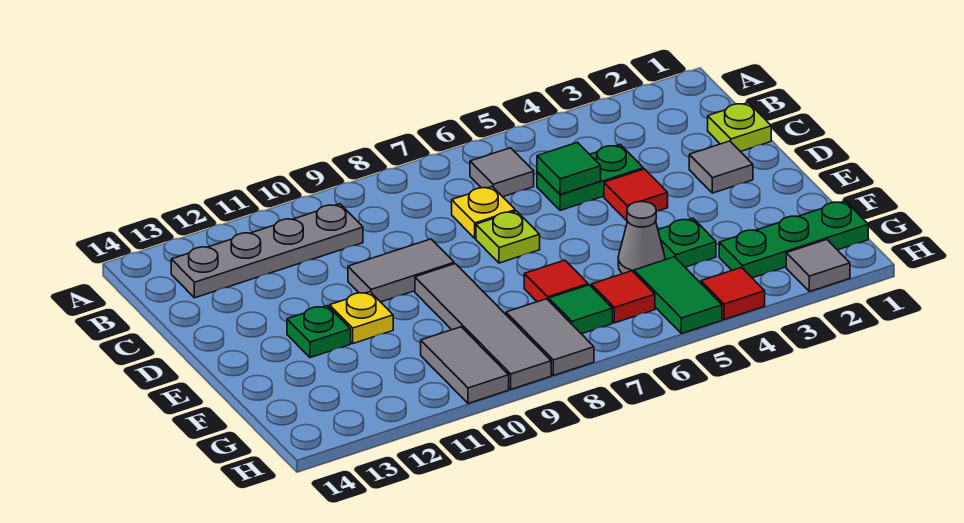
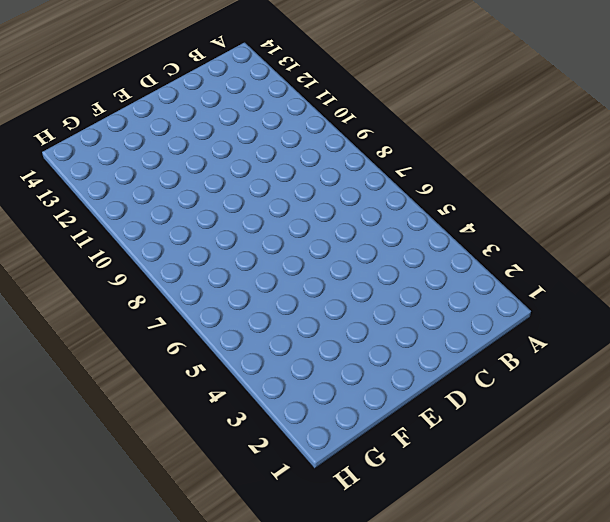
none -> grey tile B6 level 1
none -> grey plate B10:B13 level 1
none -> lime plate C1 level 1

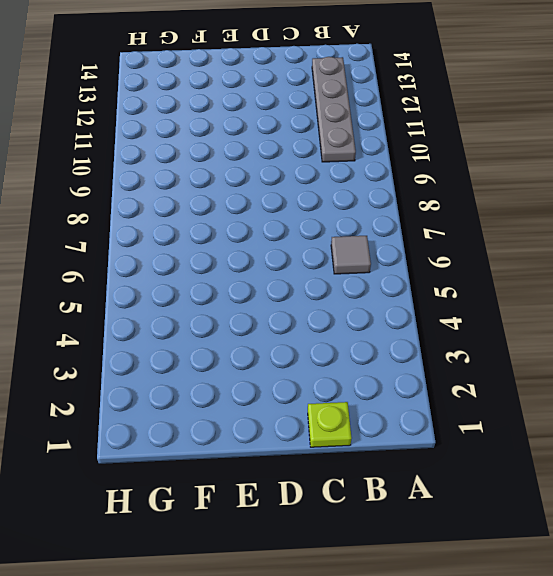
none -> green plate C4:C5 level 1
none -> yellow plate C7 level 1
none -> grey tile D2 level 1

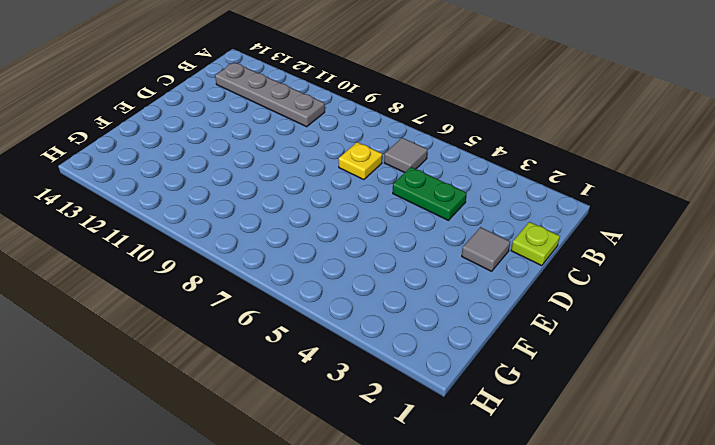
none -> red tile D4 level 1
none -> lime plate D7 level 1
none -> grey tile D9:D10 level 1

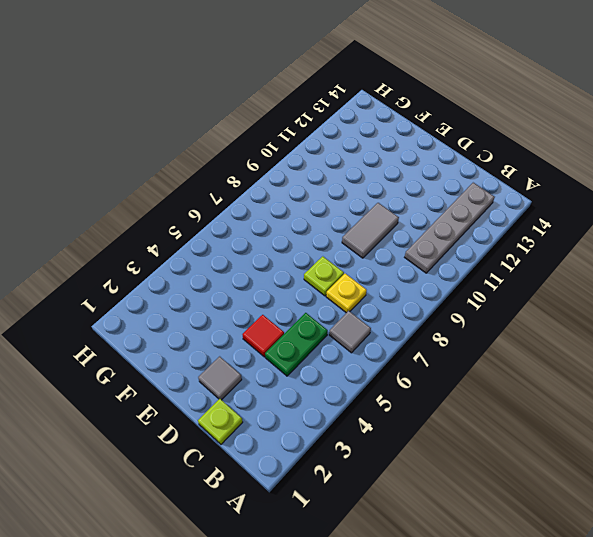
none -> grey tile E9:H9 level 1
none -> yellow plate E11 level 1
none -> green plate E12 level 1

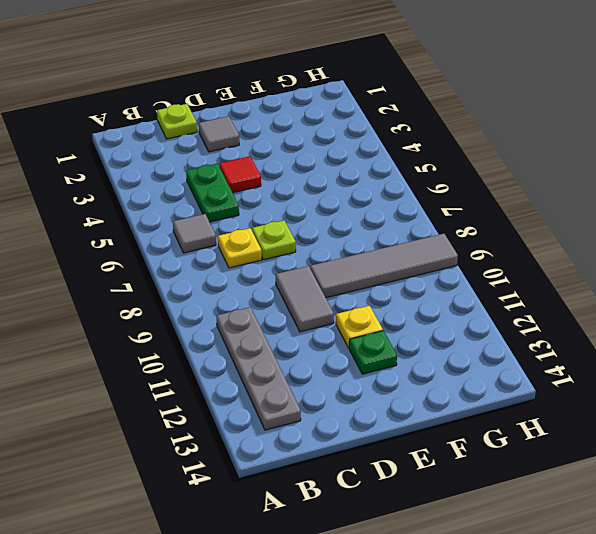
none -> green plate F4 level 1
none -> grey cone F5 level 1
none -> red tile F7 level 1

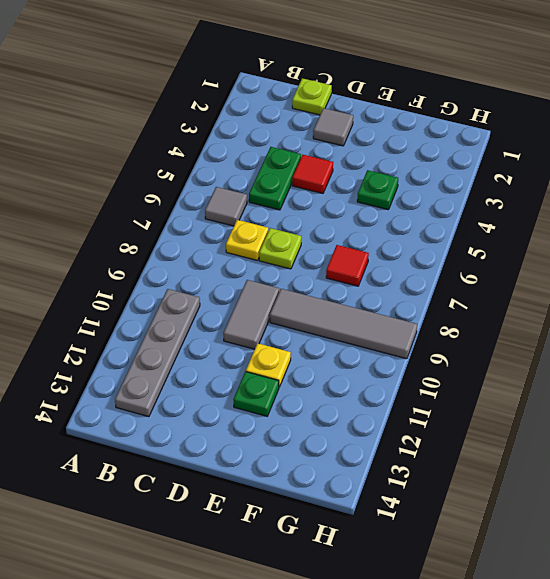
none -> grey cone F5 level 1
none -> green plate G1:G3 level 1
none -> green tile G5:H5 level 1

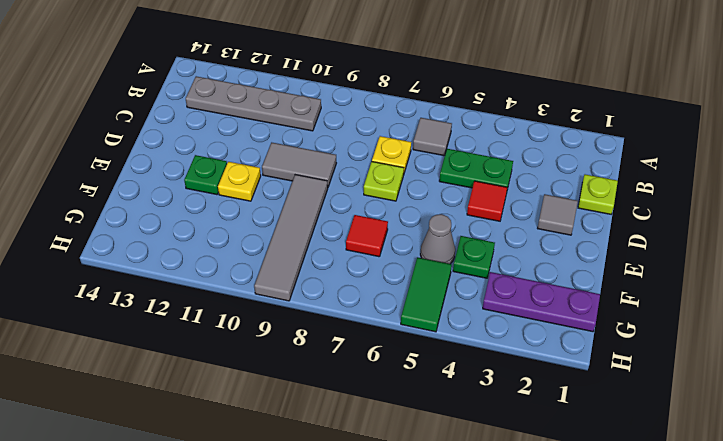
purple plate G1:G3 level 1 -> green plate G1:G3 level 1
none -> red tile G6 level 1
none -> green tile G7 level 1
none -> grey tile G8:H8 level 1

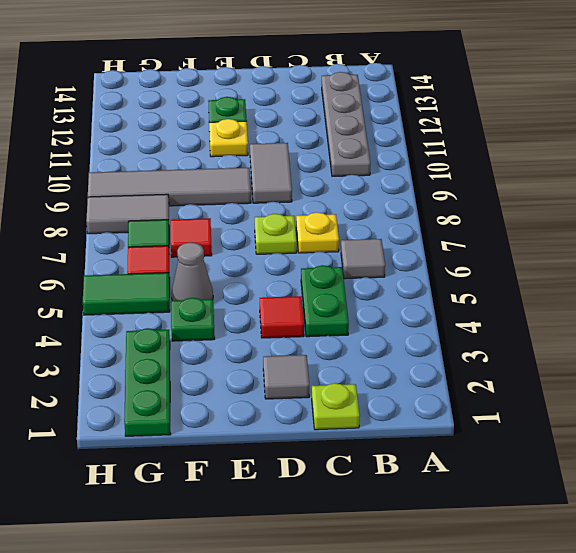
none -> grey tile G10:H10 level 1
none -> grey tile H2 level 1
none -> red tile H4 level 1

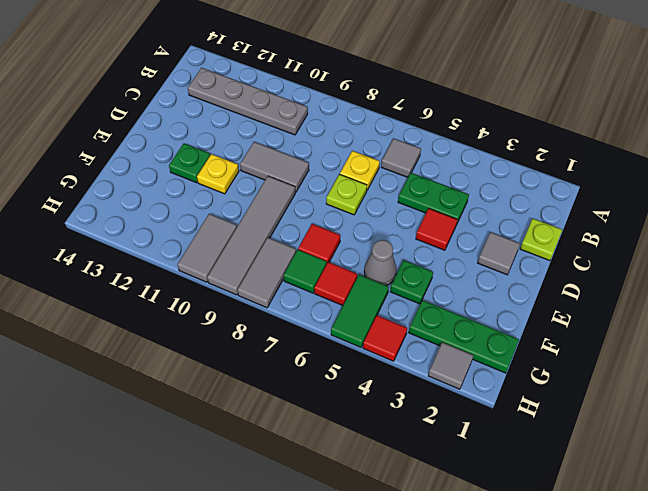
none -> green tile C5 level 2

